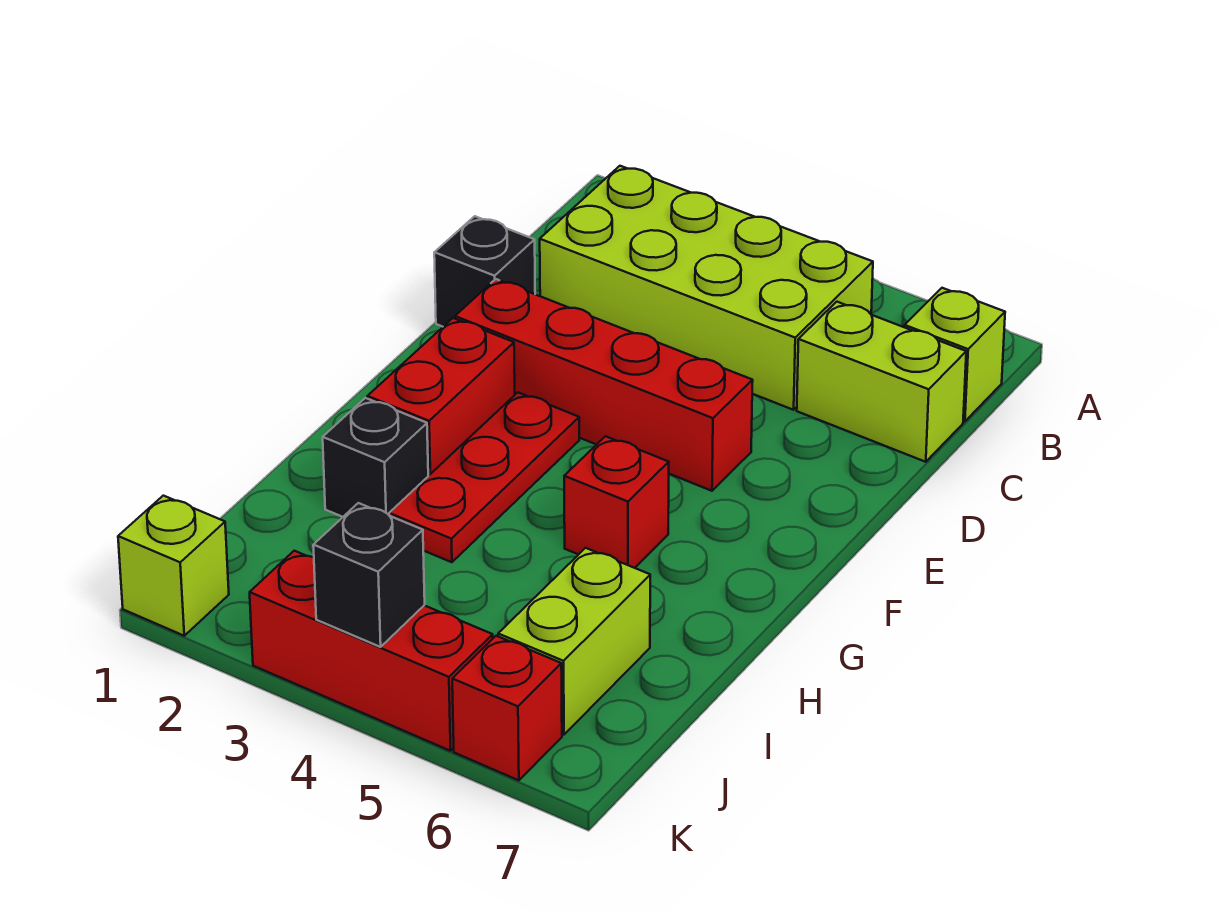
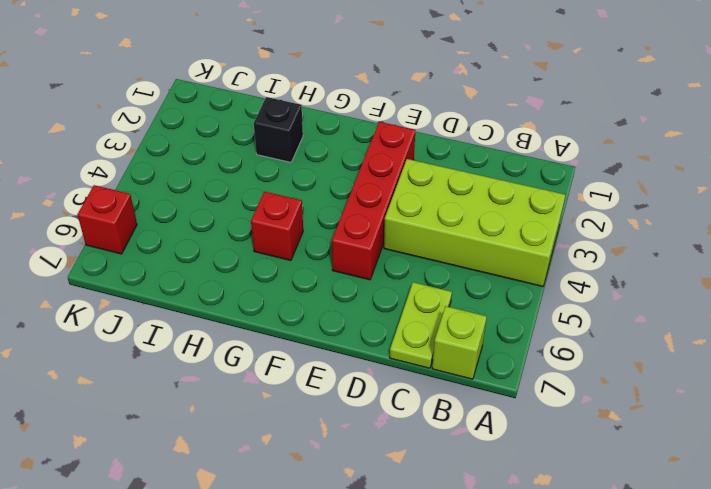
lime brick A3:D4 level 1 -> lime brick B2:C5 level 1
lime plate C6:C7 level 1 -> lime brick C6:C7 level 1
none -> black brick D1 level 1
none -> red brick F2:G2 level 1
none -> red plate F3:H3 level 1

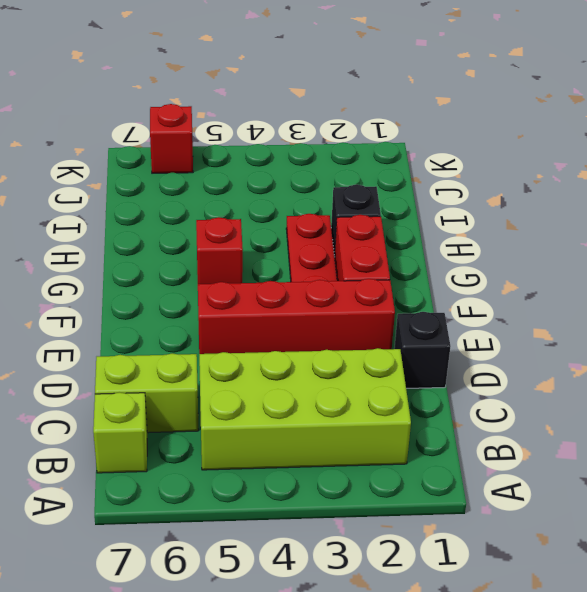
none -> lime brick I6:J6 level 1
none -> lime brick K1 level 1
none -> red brick K3:K5 level 1

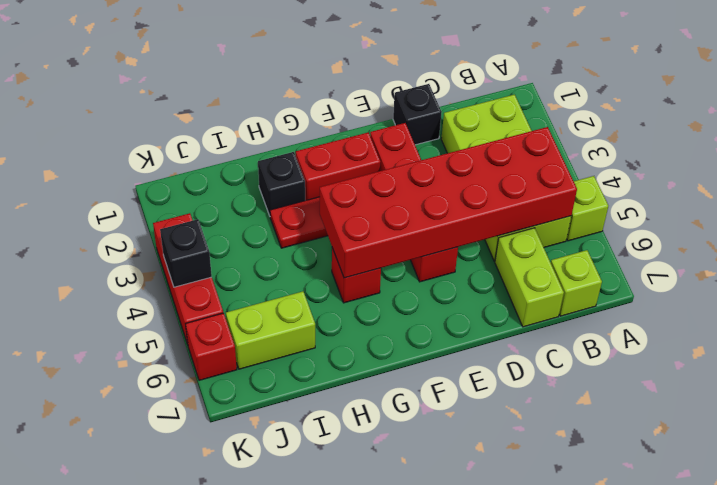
lime brick A5 level 1 -> lime brick K1 level 1
red brick B4:G5 level 2 -> none

